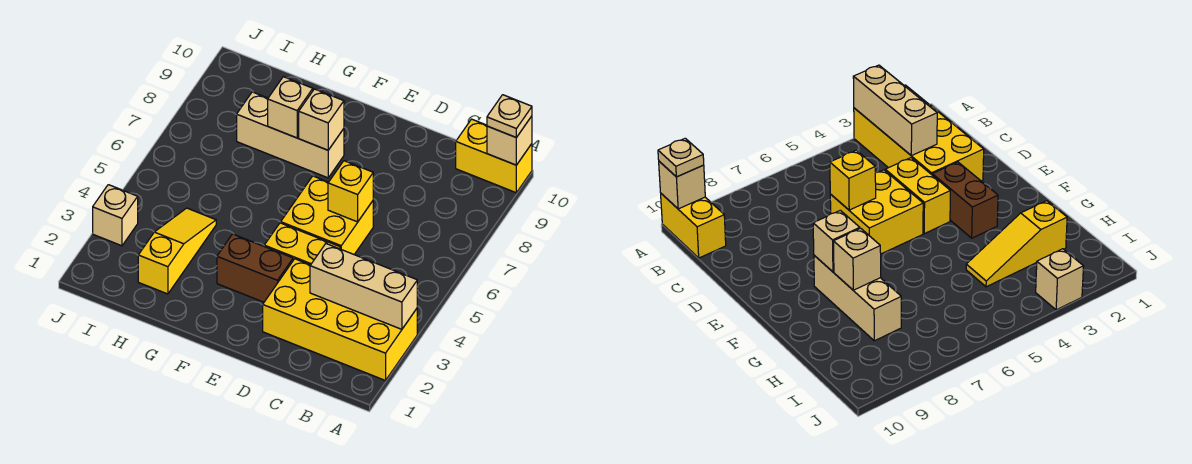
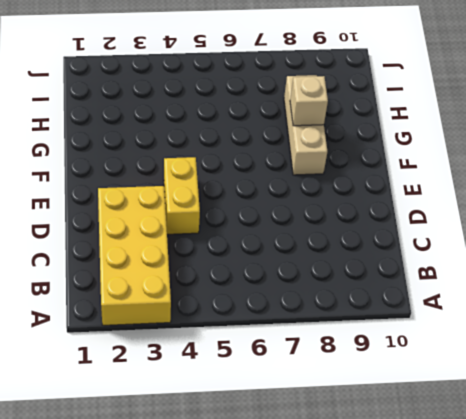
none -> yellow brick A10:B10 level 1
none -> yellow brick D5:E6 level 1
none -> brown brick E3:F3 level 1

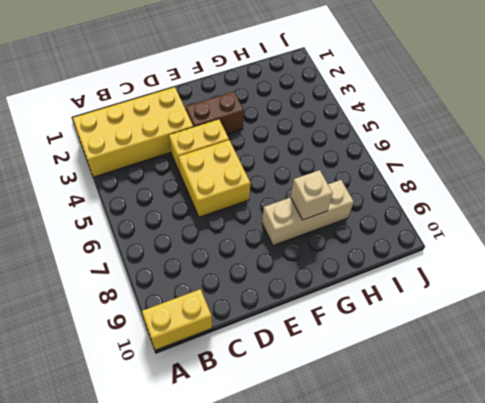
none -> yellow slope H2:H4 level 1 top 2
none -> tan brick J3 level 1
none -> tan brick A3:C3 level 2

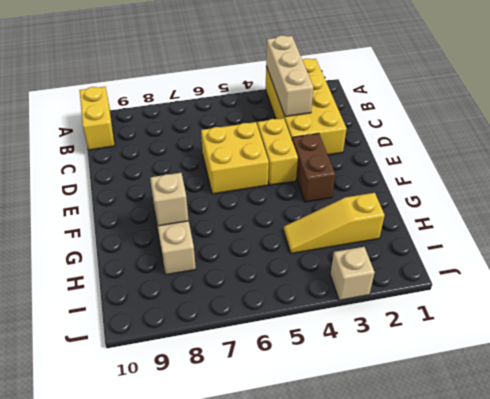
none -> tan brick A10 level 2
none -> yellow brick D6 level 2
none -> tan brick F8 level 2

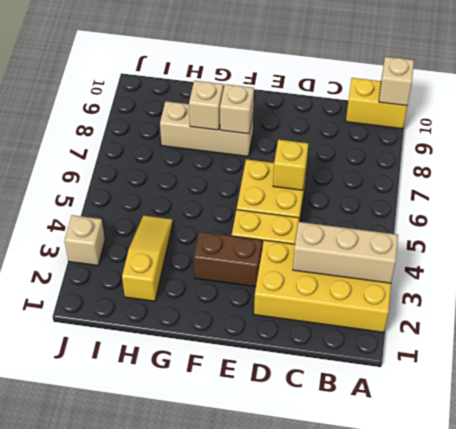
none -> tan plate A10 level 3

